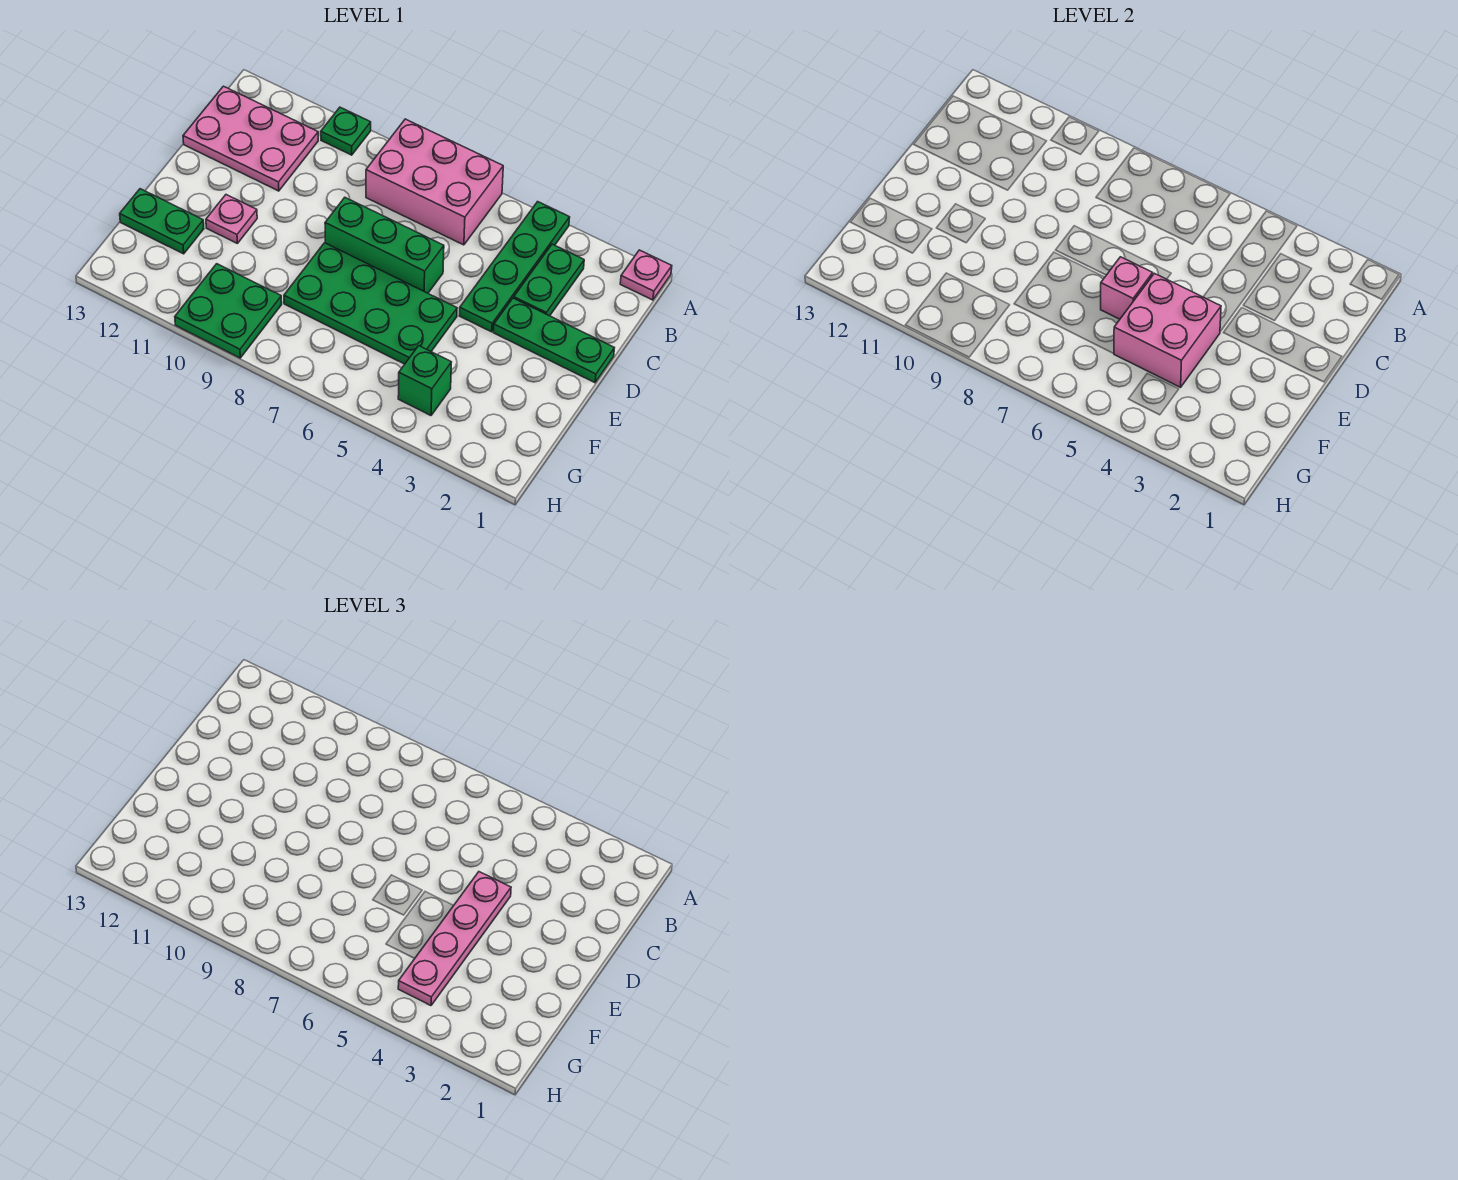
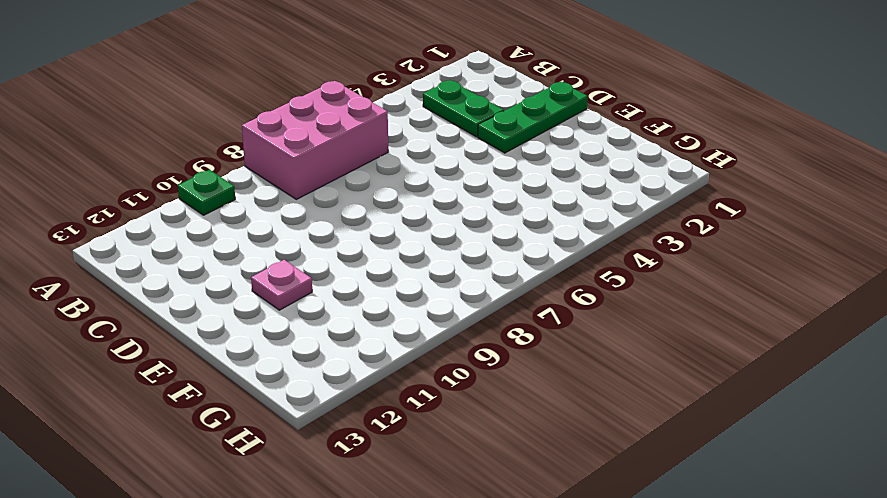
none -> pink plate A1 level 1
none -> green plate A4:D4 level 1
none -> pink plate B11:C13 level 1

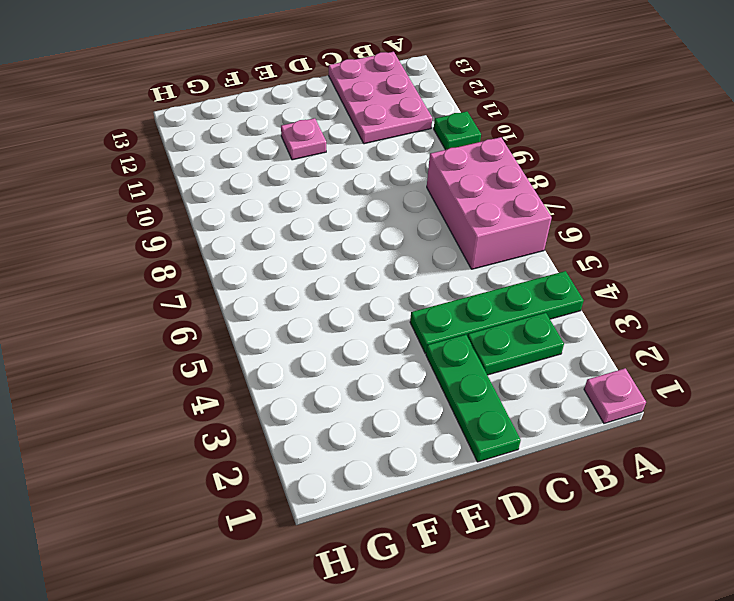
none -> green brick D6:D8 level 1
none -> green plate E5:F8 level 1
none -> green plate F12:F13 level 1

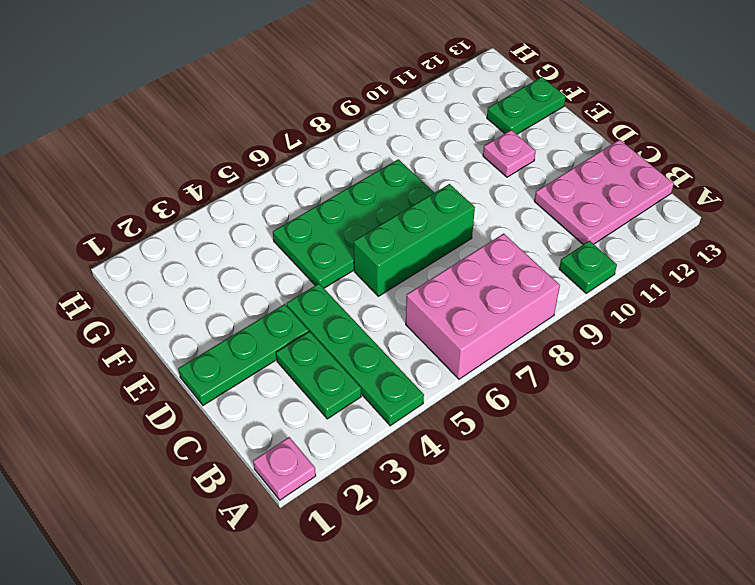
none -> green brick G4 level 1
none -> green plate G9:H10 level 1
none -> pink brick E4:F5 level 2

